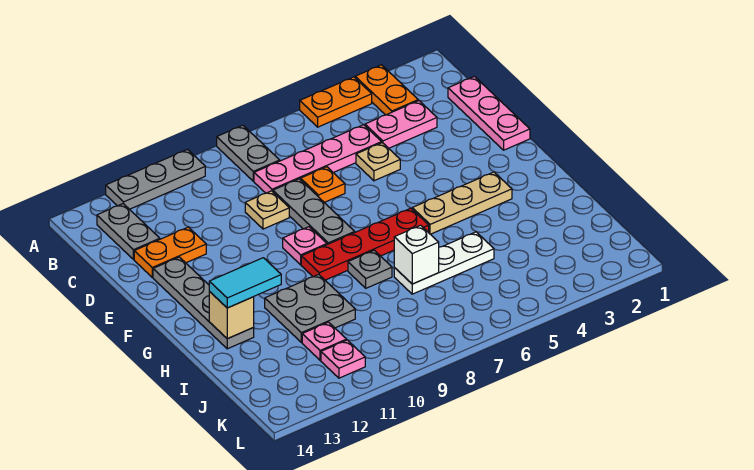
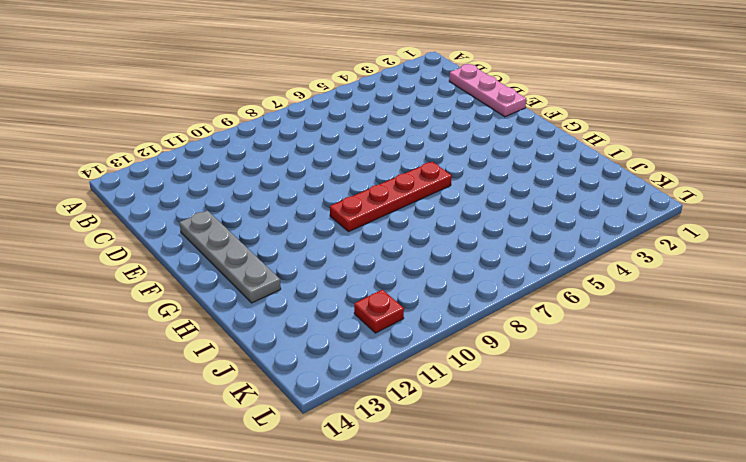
red plate K11 level 1 -> pink plate K11 level 1
none -> orange plate A3:B3 level 1
none -> orange plate A4:A5 level 1
none -> grey plate A8:B8 level 1

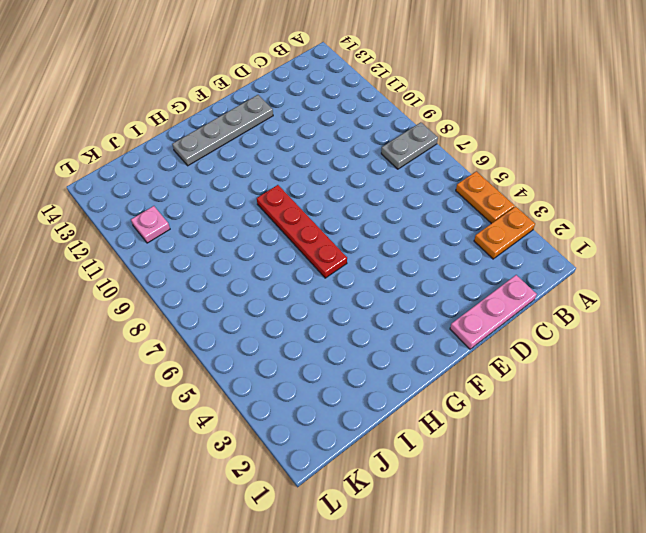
none -> grey plate A10:A12 level 1
none -> grey plate B13:C13 level 1
none -> pink plate C3:C4 level 1

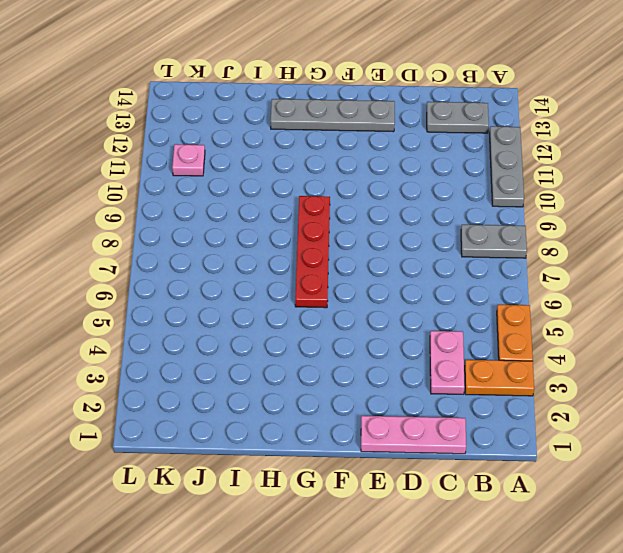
none -> pink plate C5:C8 level 1
none -> tan plate D5 level 1
none -> orange plate D7 level 1

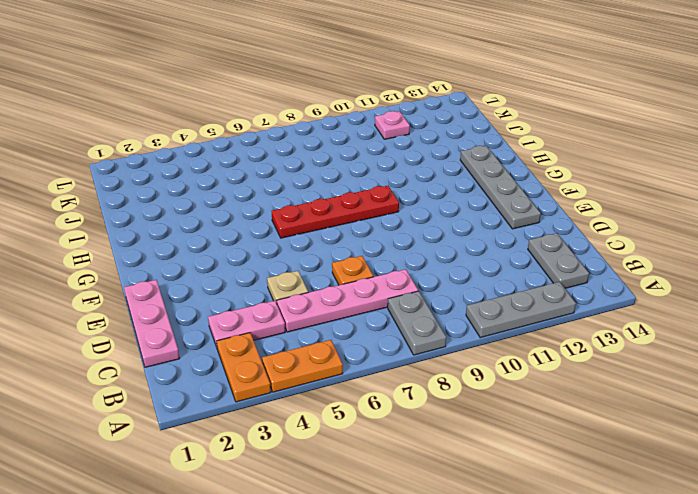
none -> grey plate D8:F8 level 1
none -> tan plate D9 level 1
none -> orange plate D12:D13 level 1

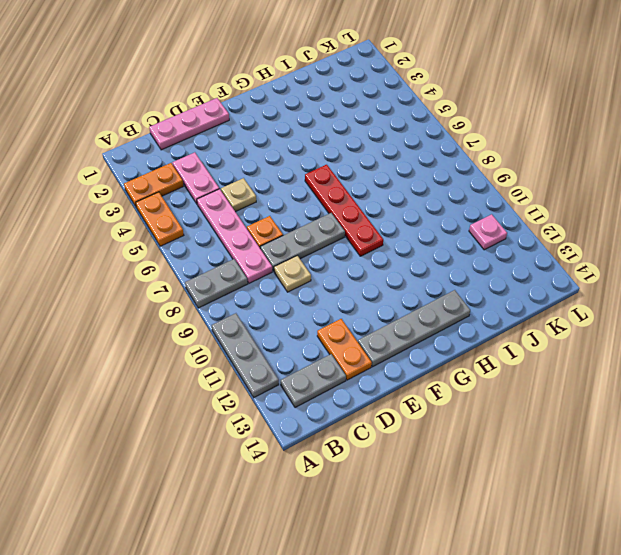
none -> pink plate F9 level 1
none -> tan plate G3:G5 level 1
none -> grey plate H8 level 1

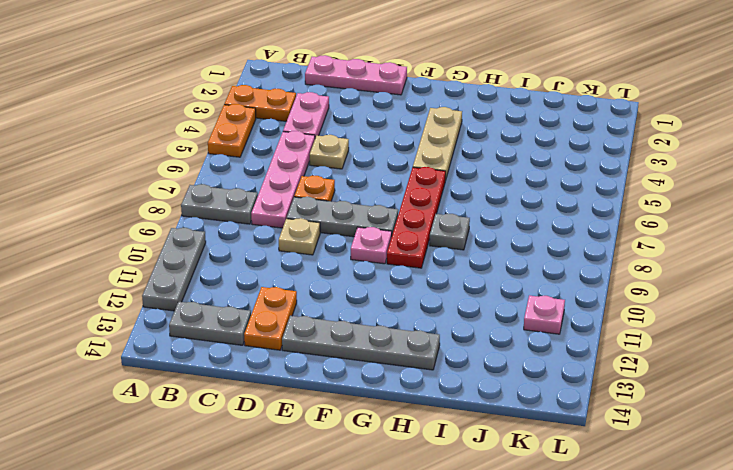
none -> grey plate H10:I11 level 1
none -> white plate I5:I7 level 1
none -> pink plate J11 level 1

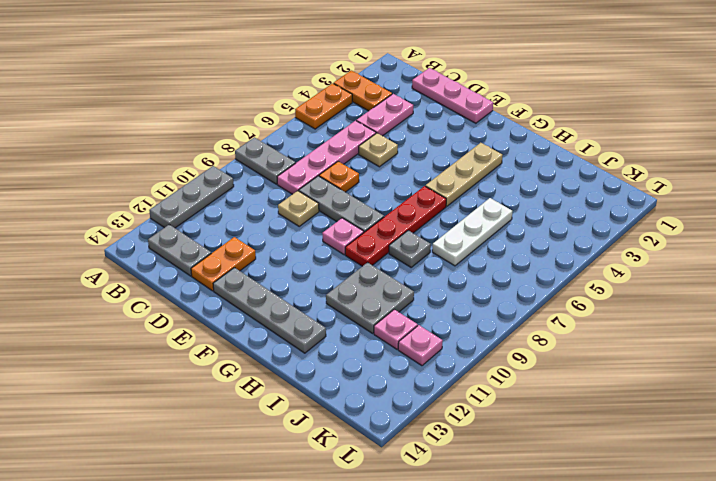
none -> tan brick H13 level 2
none -> white brick I7 level 2
none -> cyan tile H12:H13 level 3

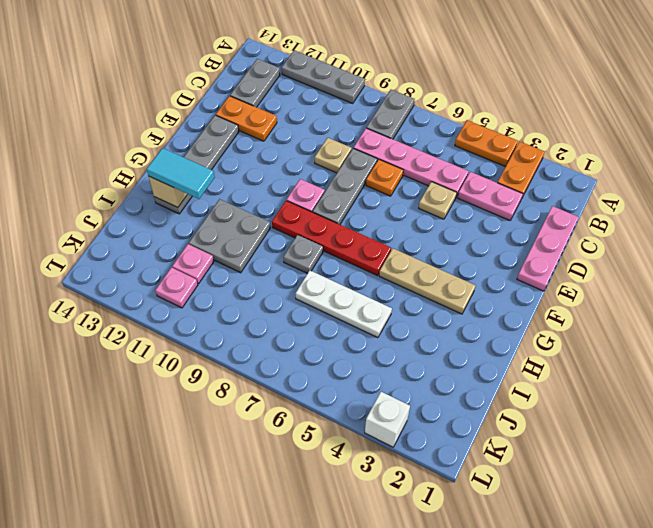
white brick L3 level 1 -> white brick I7 level 2

